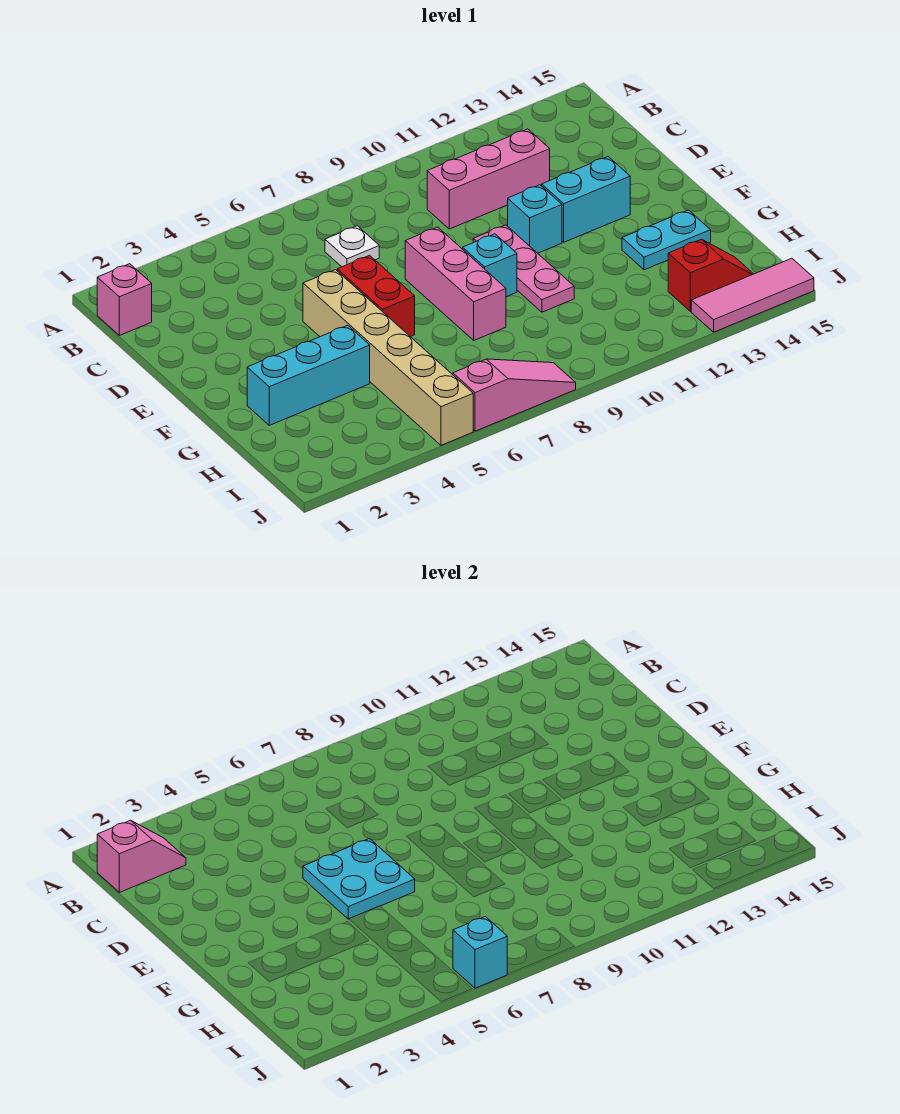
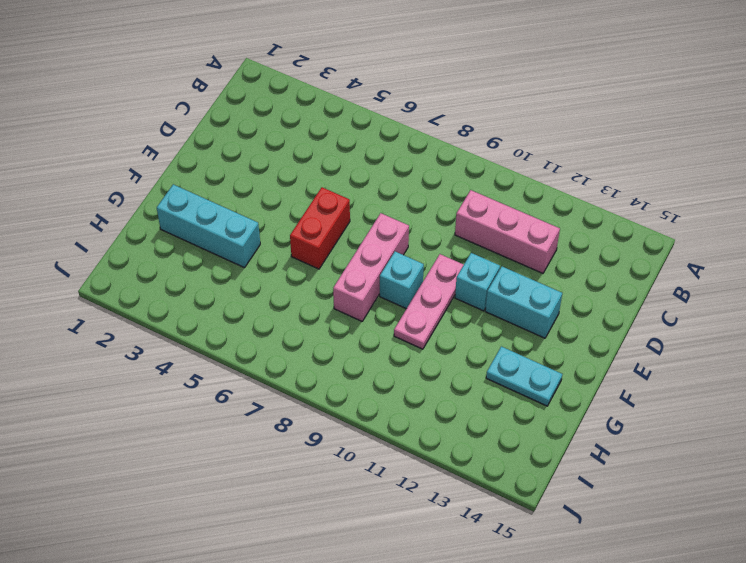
none -> pink brick B1 level 1
none -> white plate C7 level 1
none -> tan brick E5:J5 level 1

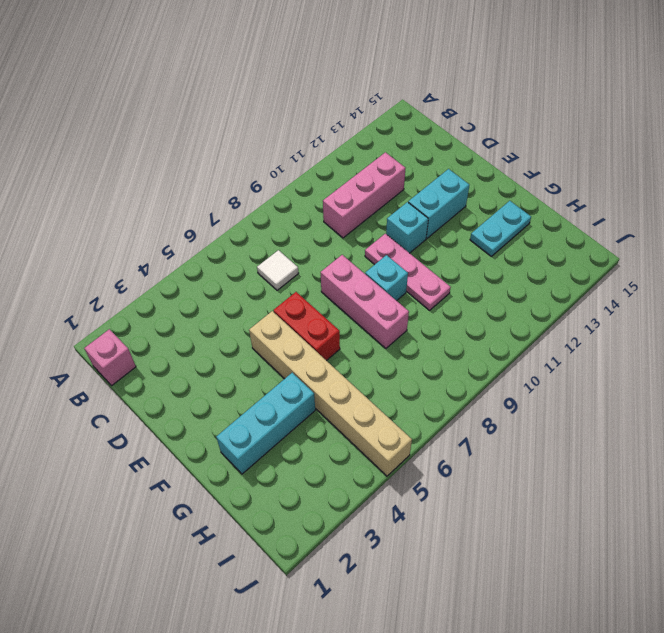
white tile C7 level 1 -> white plate C7 level 1
none -> red slope I13:I14 level 1 top 13
none -> pink slope J6:J8 level 1 top 6
none -> pink tile J13:J15 level 1

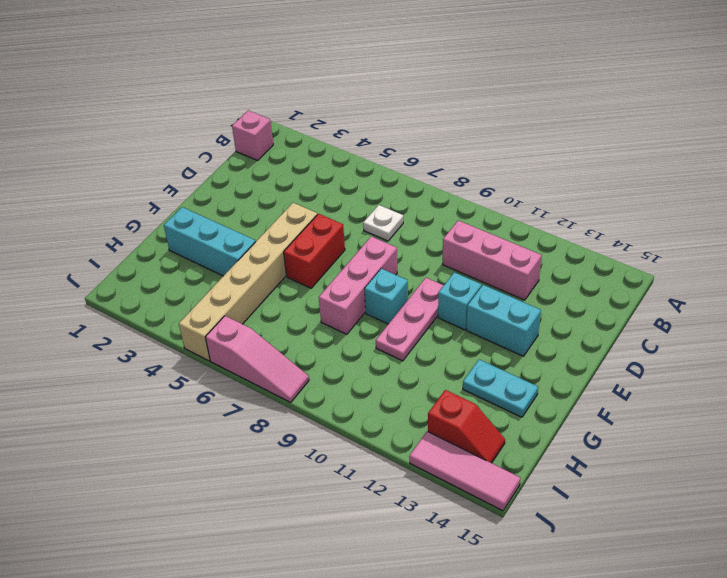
none -> pink slope B1:B2 level 2 top 1
none -> cyan plate E5:F6 level 2
none -> cyan brick J6 level 2

